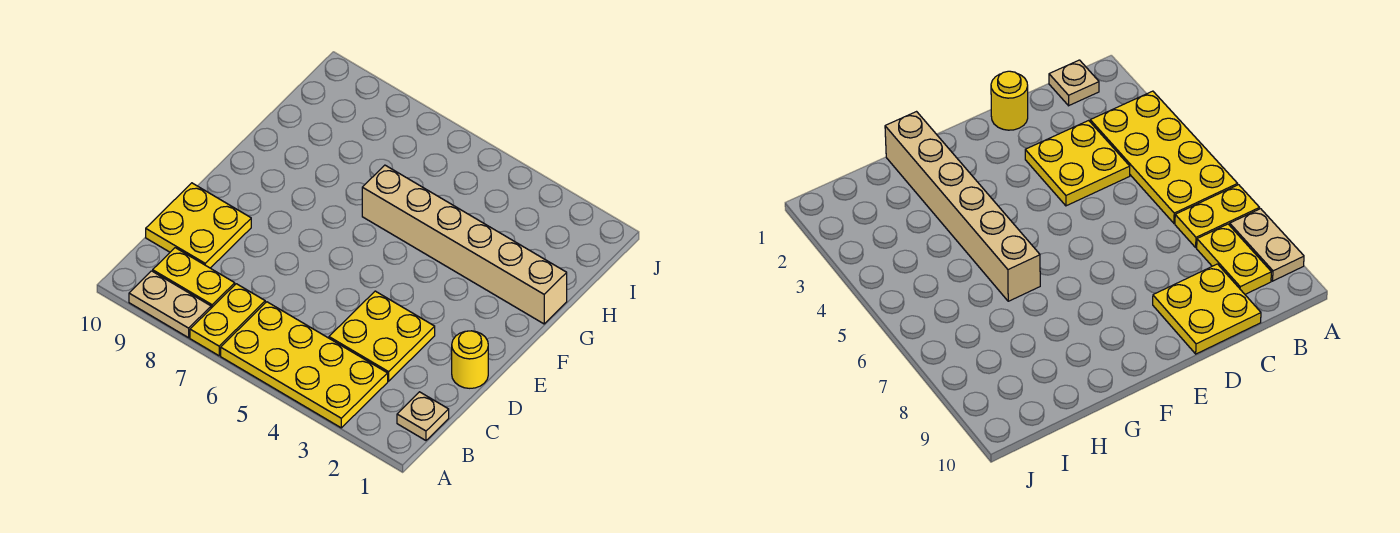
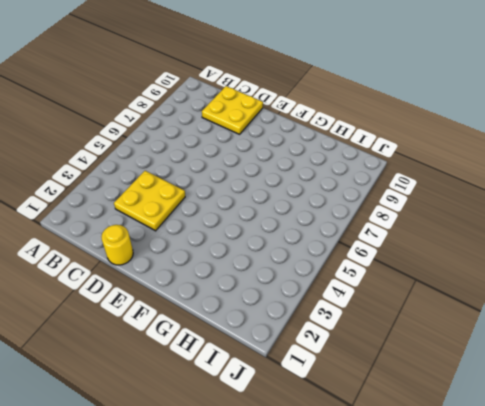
none -> yellow plate A3:B6 level 1
none -> yellow plate A7:B7 level 1

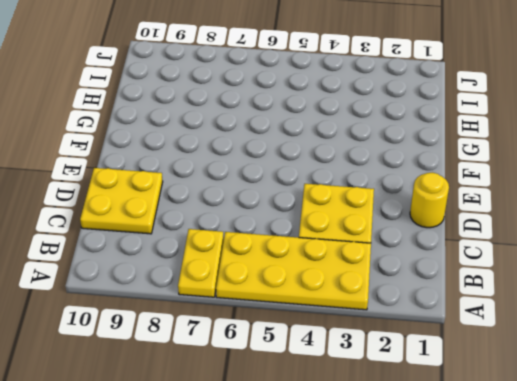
none -> tan plate A8:A9 level 1
none -> tan plate B1 level 1

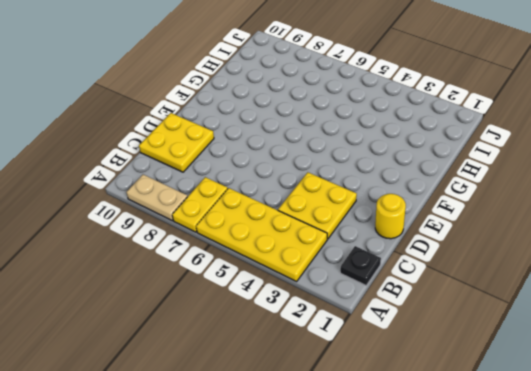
black plate B1 level 1 -> tan plate B1 level 1
none -> yellow plate B8:B9 level 1
none -> tan brick G1:G6 level 1

